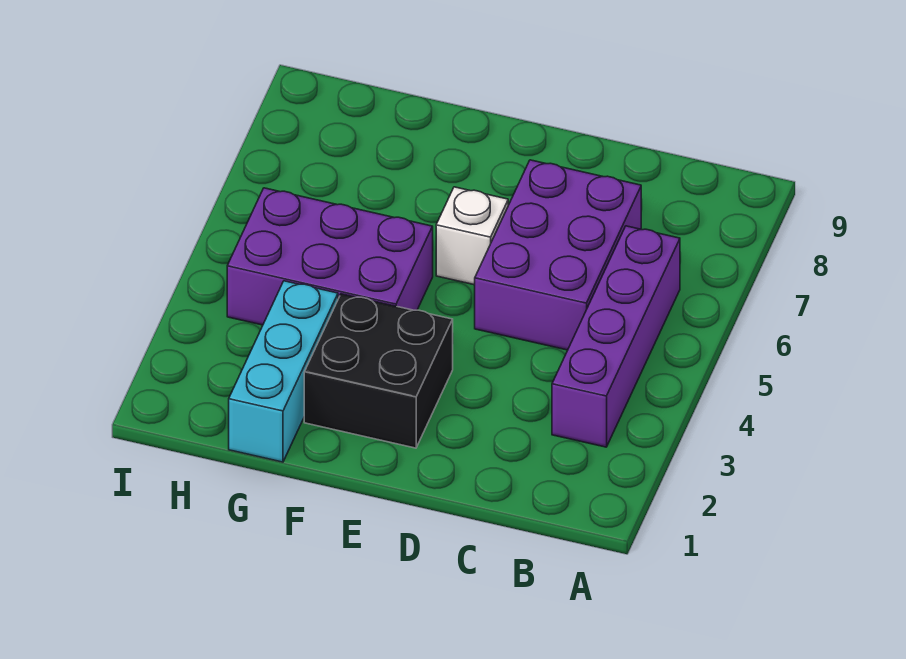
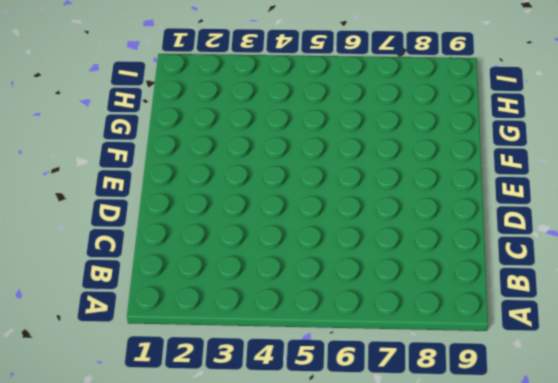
none -> purple brick B3:B6 level 1
none -> purple brick C5:D7 level 1

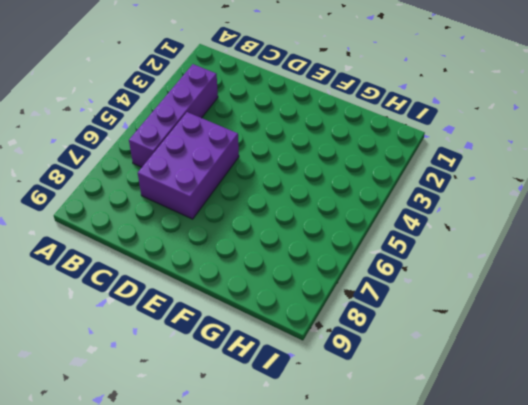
none -> black brick E2:F3 level 1
none -> white brick E6 level 1

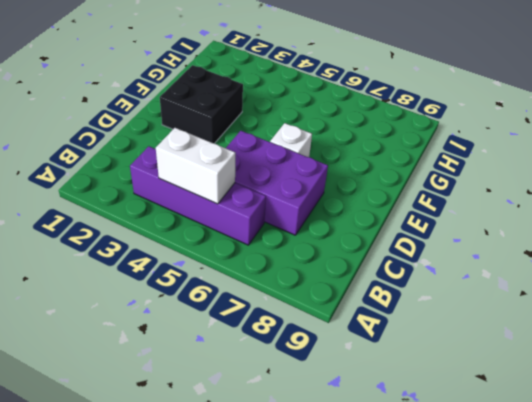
white brick B4:B5 level 2 -> none
none -> purple brick F4:H5 level 1
none -> cyan brick G1:G3 level 1

